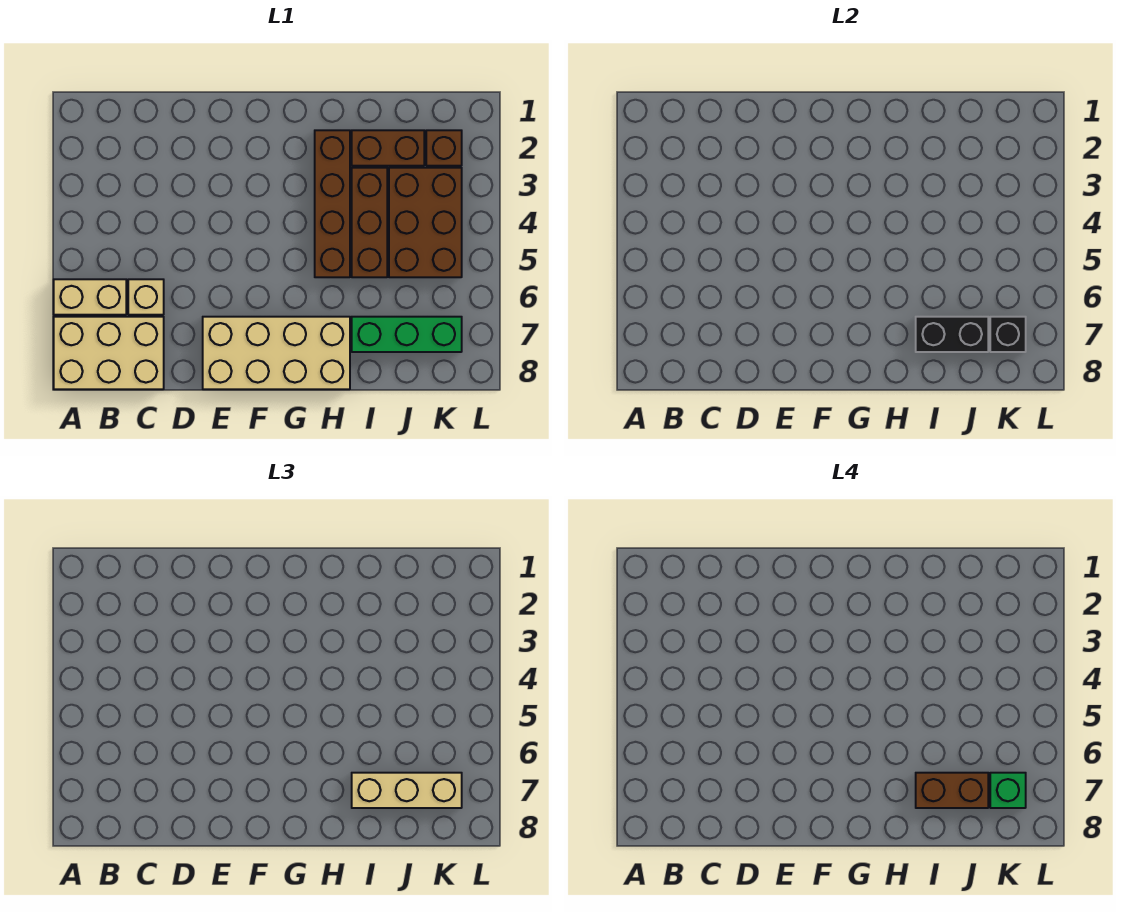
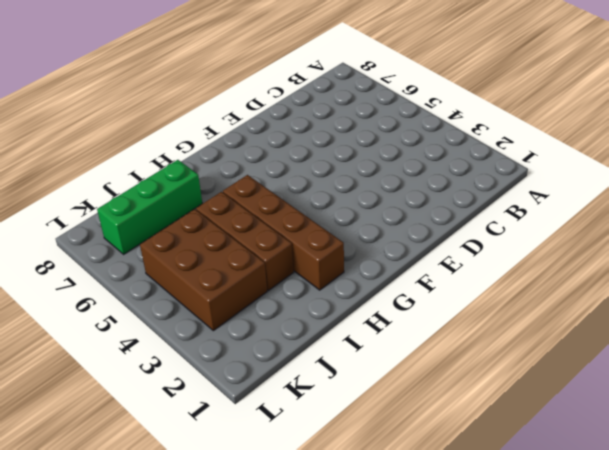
none -> tan brick A6:B6 level 1
none -> tan brick A7:C8 level 1
none -> tan brick C6 level 1

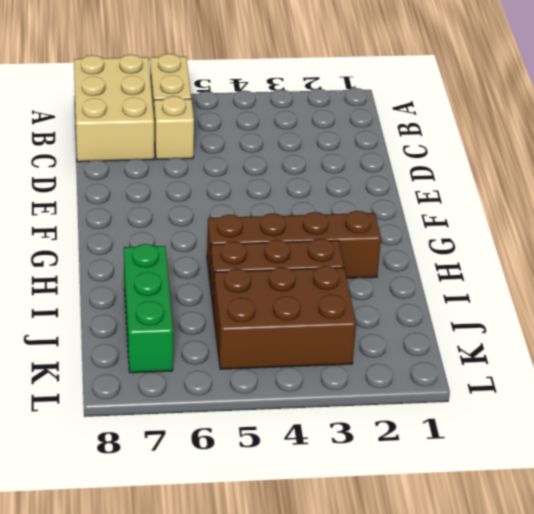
none -> tan brick E7:H8 level 1
none -> brown brick I2:J2 level 1
none -> brown brick K2 level 1

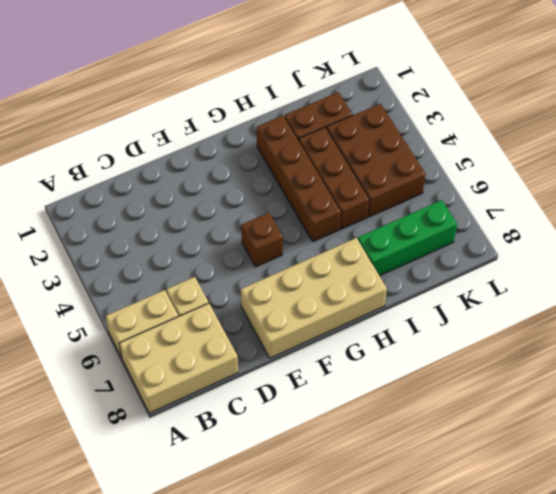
brown brick F5 level 1 -> brown brick K2 level 1
none -> black brick I7:J7 level 2
none -> black brick K7 level 2
none -> tan brick I7:K7 level 3

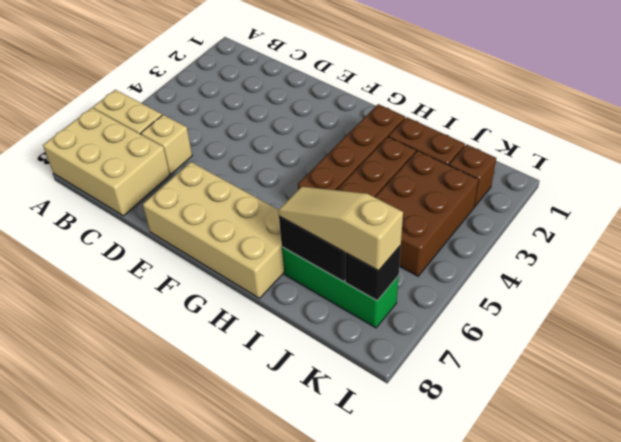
tan slope I7:K7 level 3 top K -> tan brick I7:K7 level 3
none -> brown brick I7:J7 level 4
none -> green brick K7 level 4

